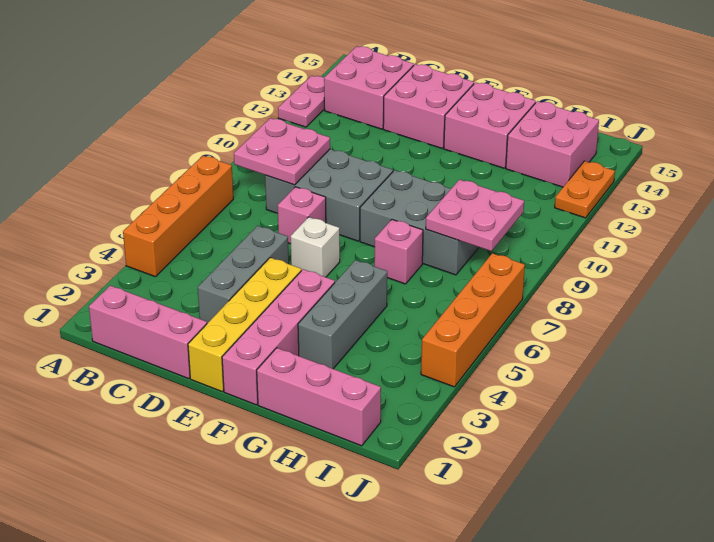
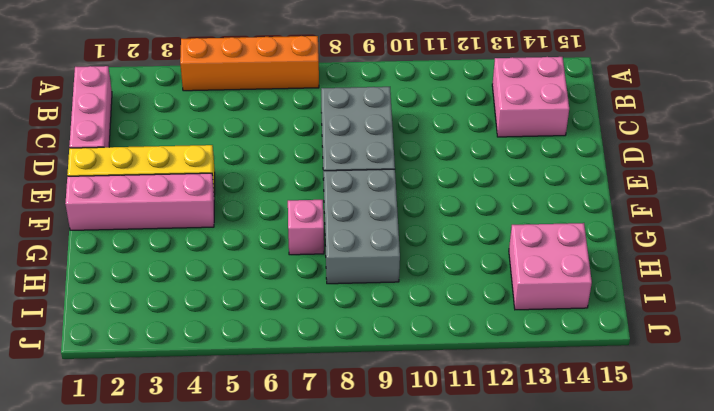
none -> pink plate A12:A13 level 1
none -> grey brick D3:D5 level 1
none -> pink brick D7 level 1

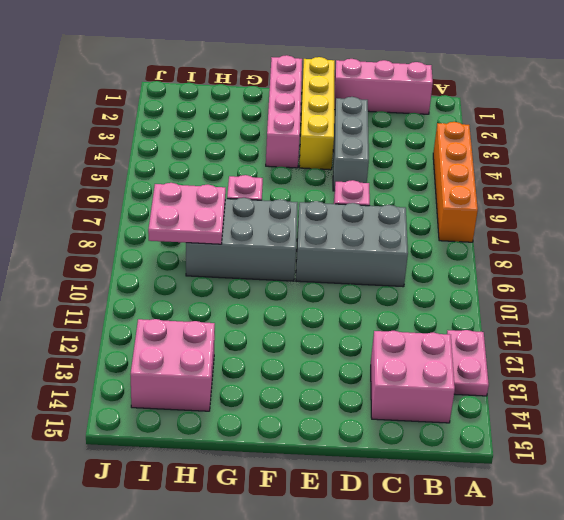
none -> pink brick D13:E14 level 1
none -> white brick E6 level 1
none -> pink brick F13:G14 level 1

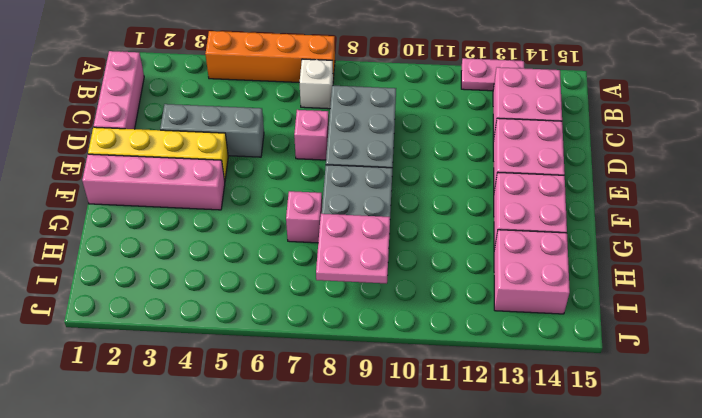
white brick B7 level 1 -> white brick E6 level 1
none -> pink brick G1:I1 level 1
none -> grey brick G3:G5 level 1
none -> orange brick J4:J7 level 1

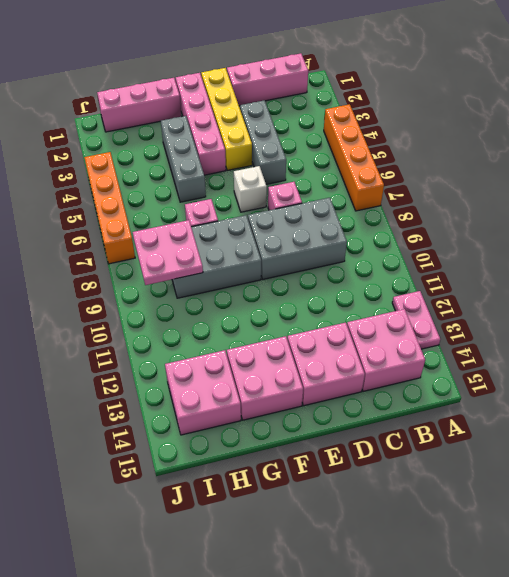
none -> orange plate J12:J13 level 1
none -> pink plate B8:C9 level 2

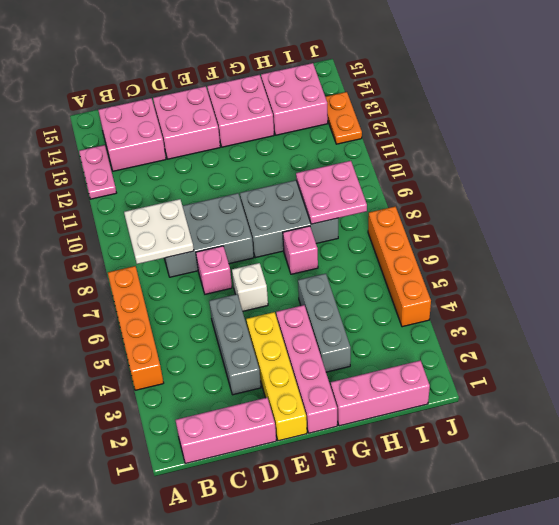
white plate B8:C9 level 2 -> pink plate B8:C9 level 2

